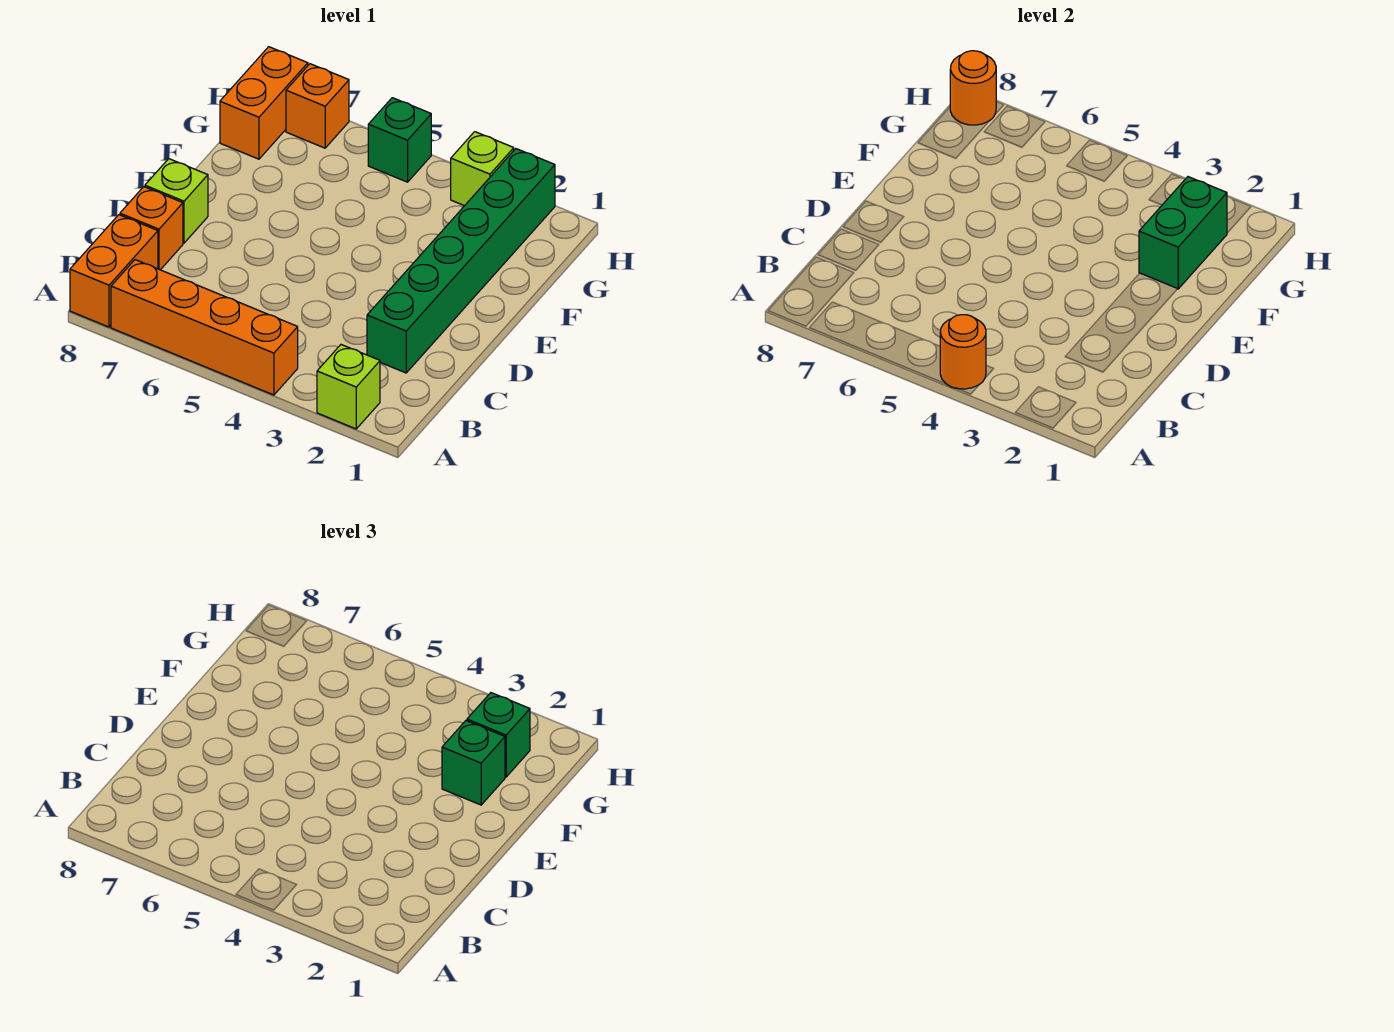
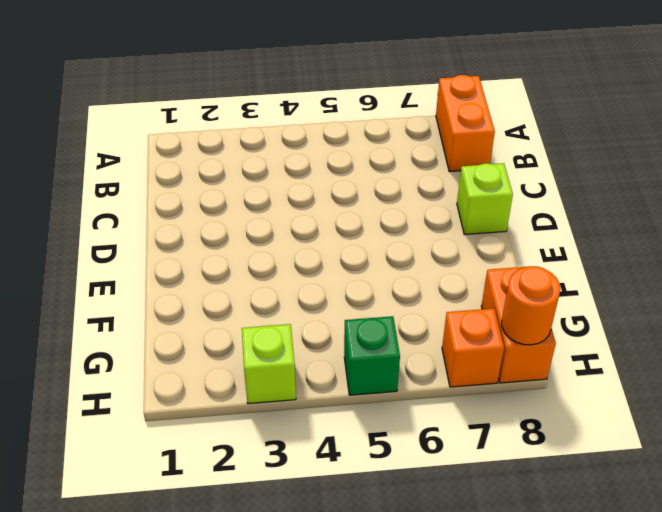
none -> lime brick A2 level 1
none -> orange brick A4:A7 level 1
none -> green brick C2:H2 level 1

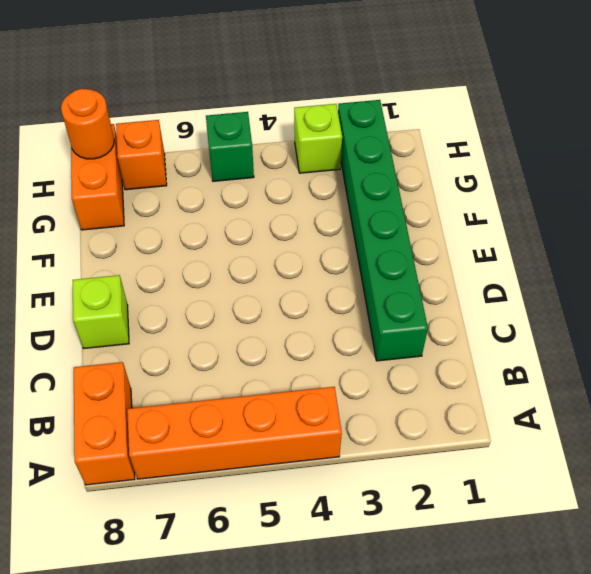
none -> lime brick A2 level 1
none -> orange brick C8 level 1
none -> orange round brick A4 level 2

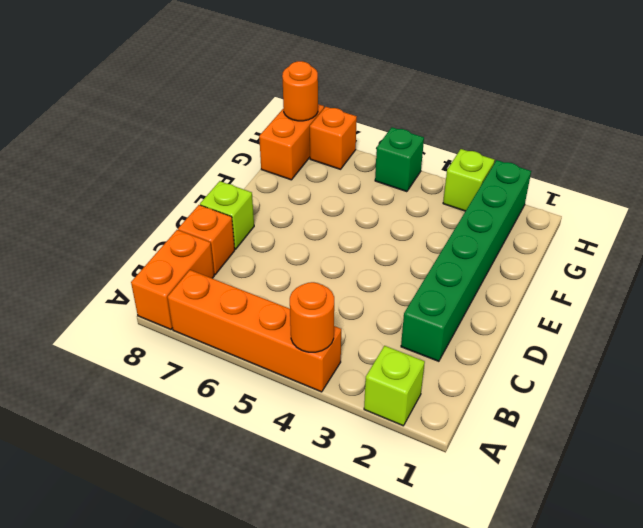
none -> green brick F2:G2 level 2
none -> green brick F2 level 3
none -> green brick G2 level 3

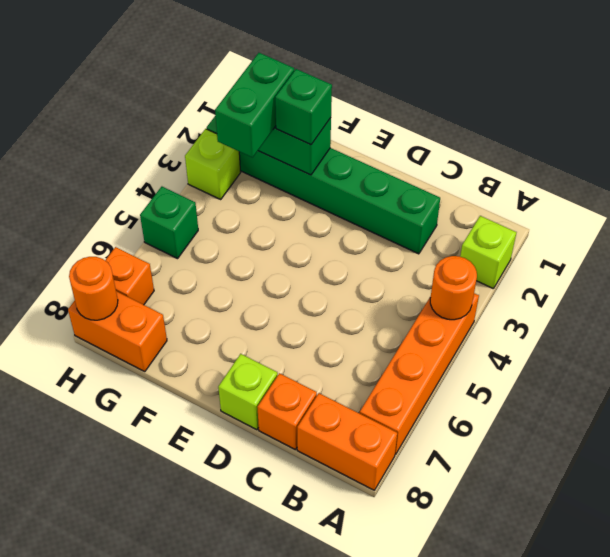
green brick G2:G3 level 3 -> green brick G2 level 3

